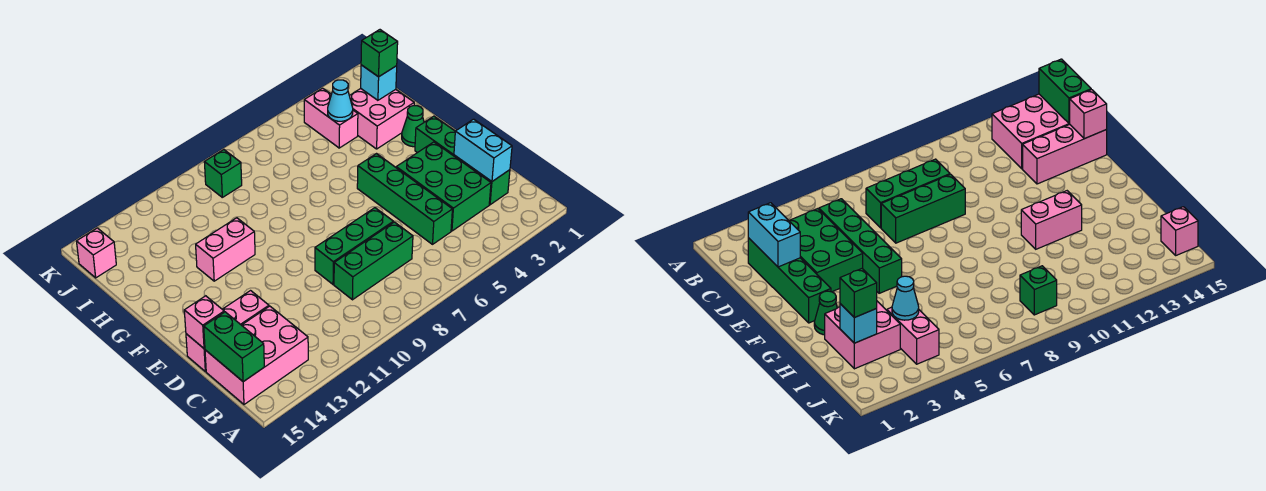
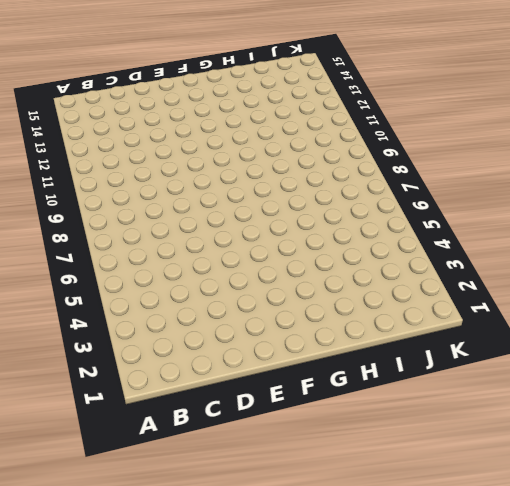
none -> pink brick B13:C15 level 1
none -> green brick C2:F2 level 1
none -> green brick C3:E4 level 1

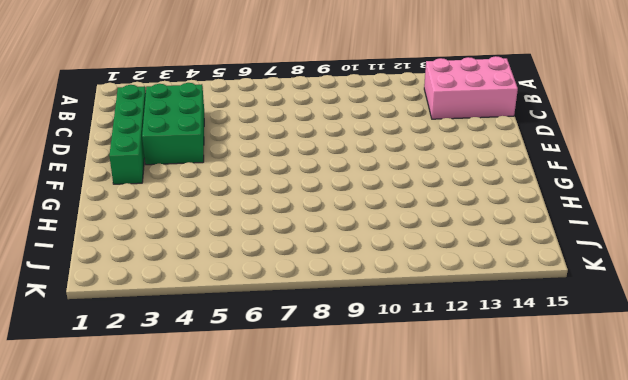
none -> green brick C5:F5 level 1
none -> green brick C7:C9 level 1
none -> green brick D7:D9 level 1

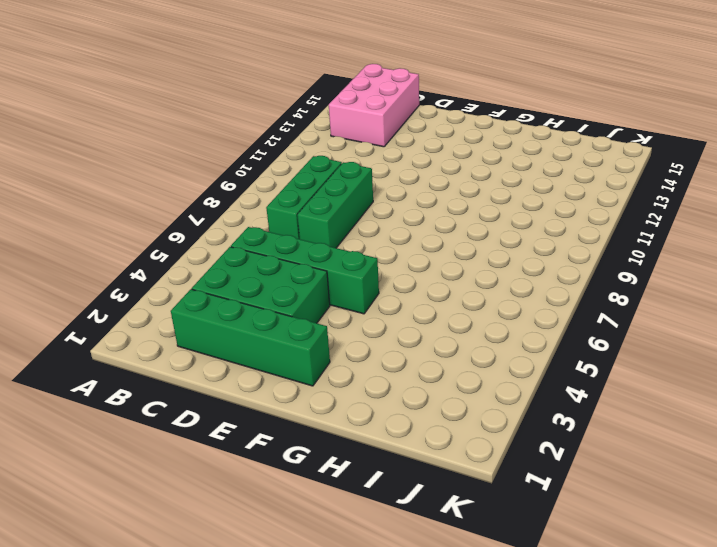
none -> pink brick D13:D15 level 1
none -> green cone G2 level 1
none -> pink brick G11:G12 level 1

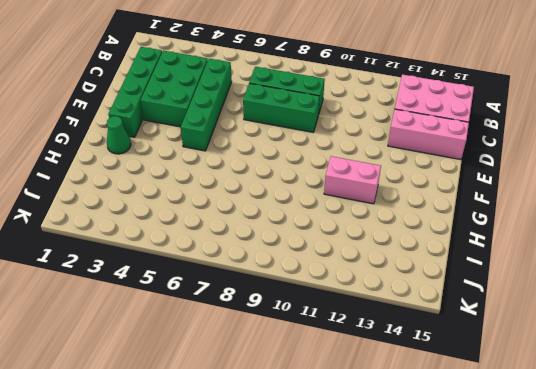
none -> pink brick H2:I3 level 1
none -> pink brick I4:J4 level 1
none -> green brick J9 level 1

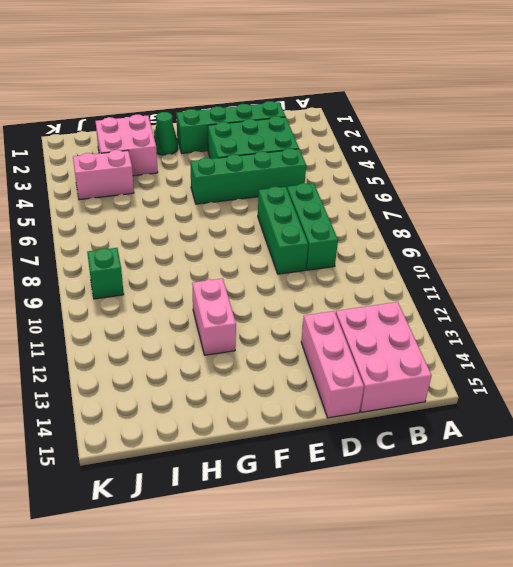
none -> pink brick J15 level 1
none -> green brick B15:C15 level 2
none -> cyan brick C2:D2 level 2

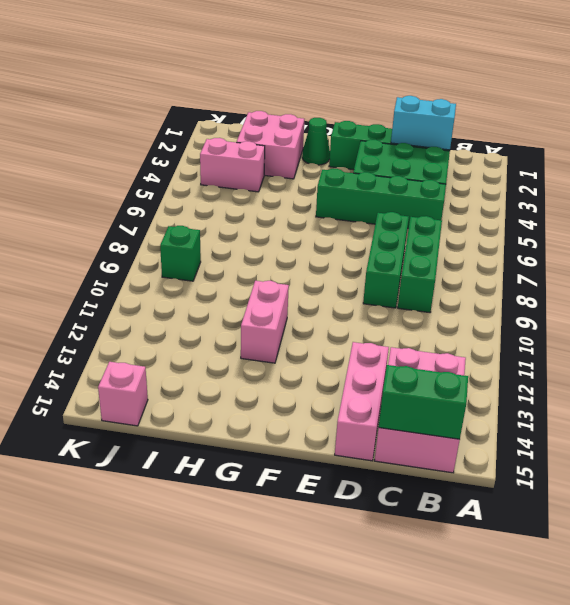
none -> pink brick D15 level 2
none -> cyan brick I2 level 2
none -> cyan cone I4 level 2

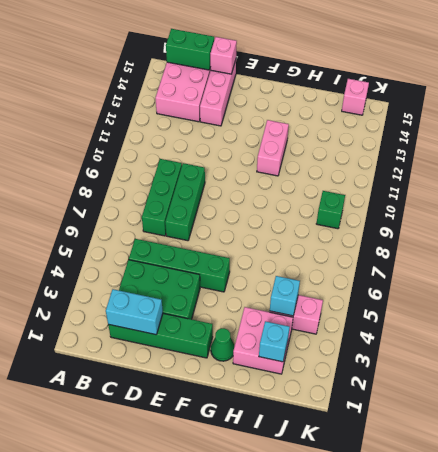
cyan brick I4 level 2 -> cyan cone I4 level 2
none -> green brick I2 level 3

